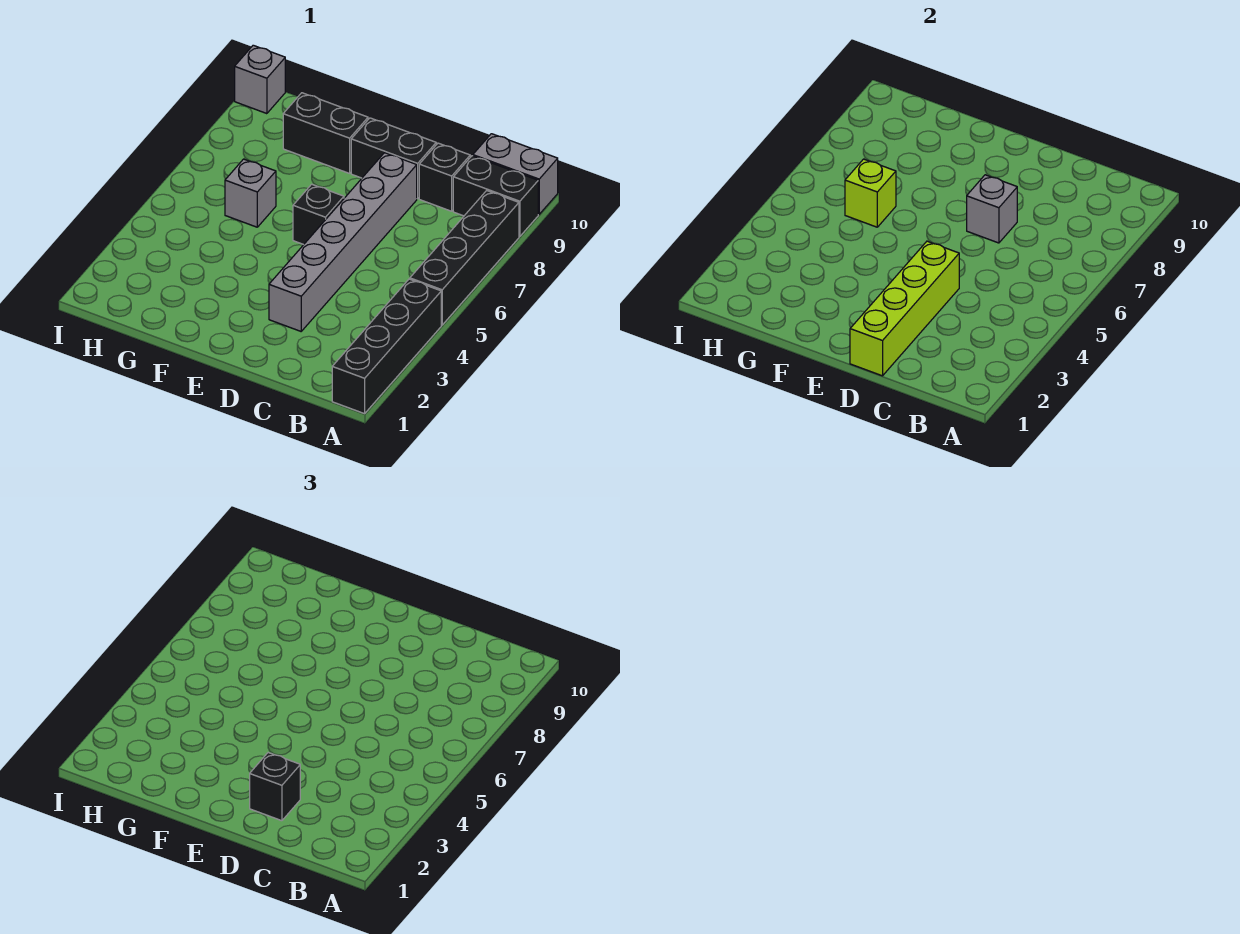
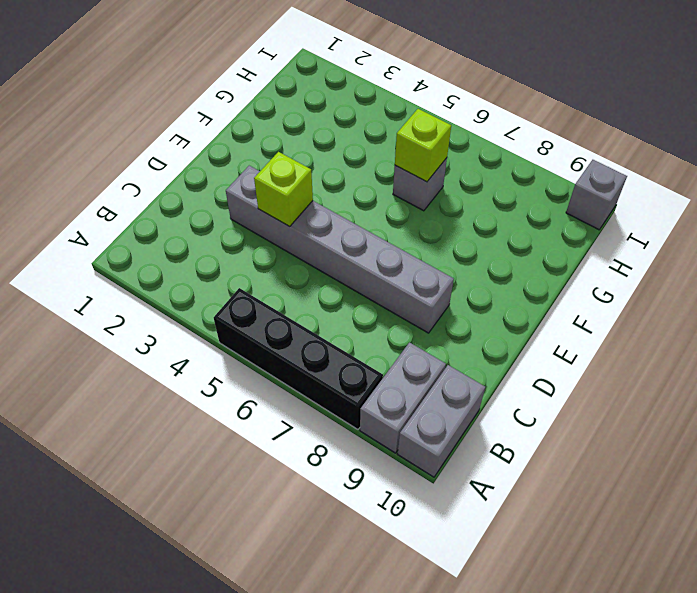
grey brick A9:B9 level 1 -> black brick A9:B9 level 1
lime brick D4 level 2 -> lime brick D1:D4 level 2
none -> black brick A1:A4 level 1
none -> black brick C9 level 1
none -> black brick D9:E9 level 1

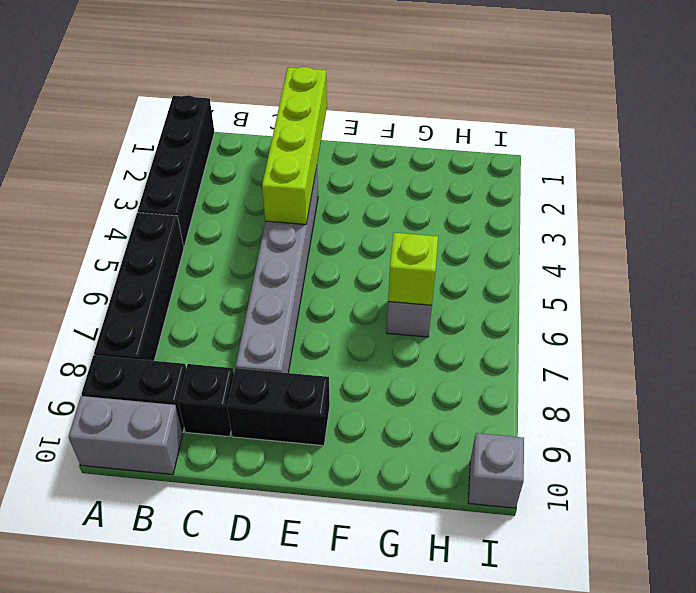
none -> black brick E6 level 1
none -> black brick F9:G9 level 1
none -> grey brick D7 level 2

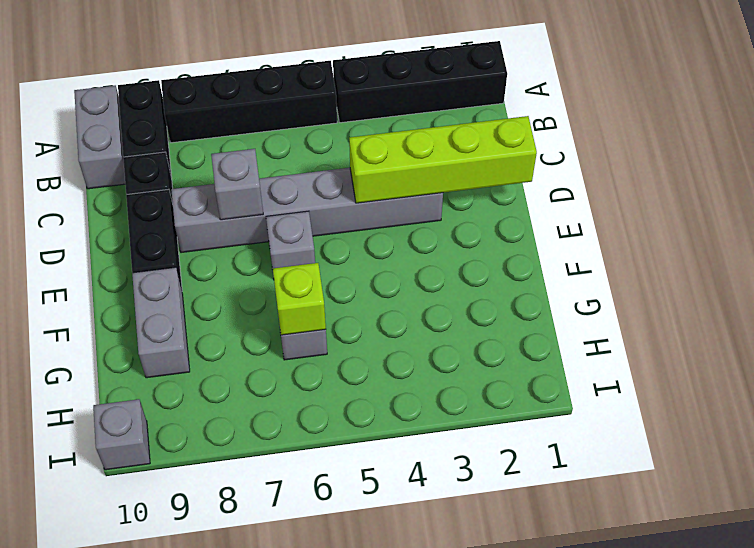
grey brick E6 level 1 -> black brick E6 level 1
grey brick F9:G9 level 1 -> black brick F9:G9 level 1
none -> black brick D2 level 3

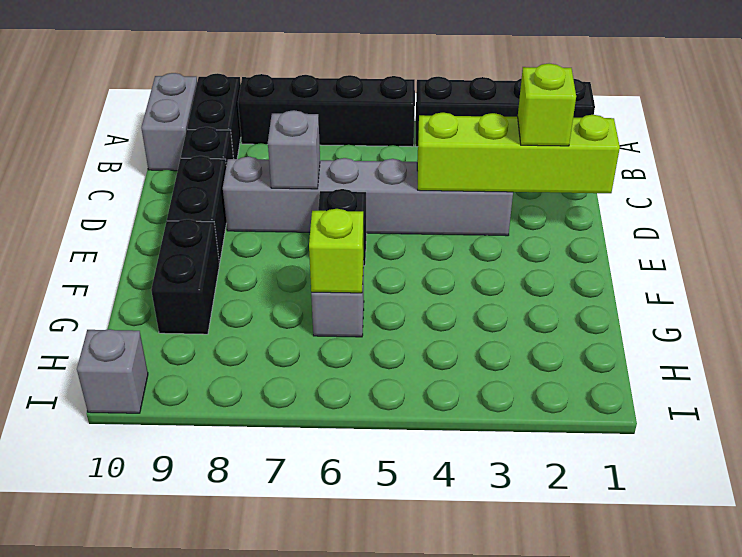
lime brick D2 level 3 -> black brick D2 level 3

